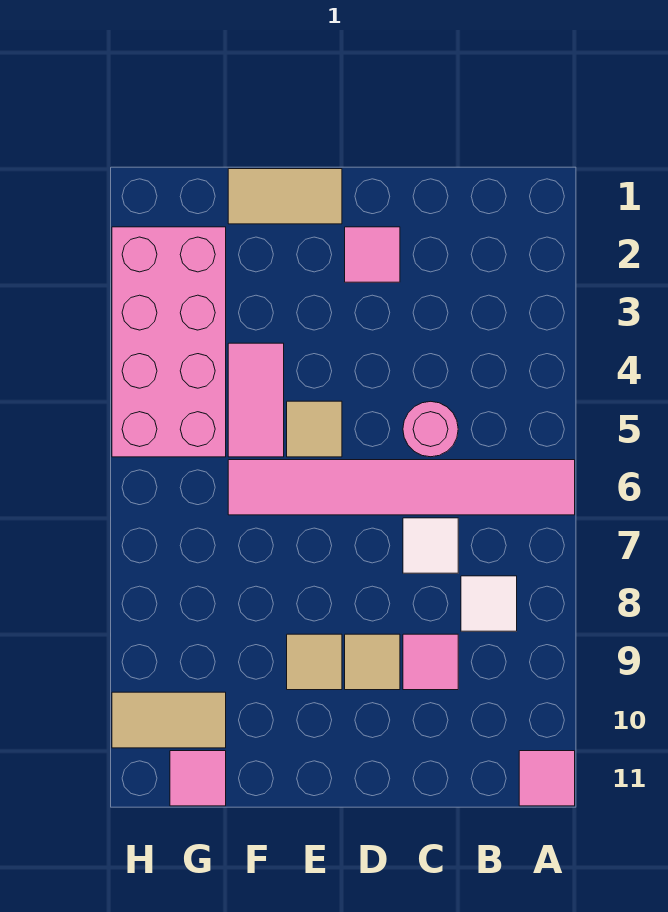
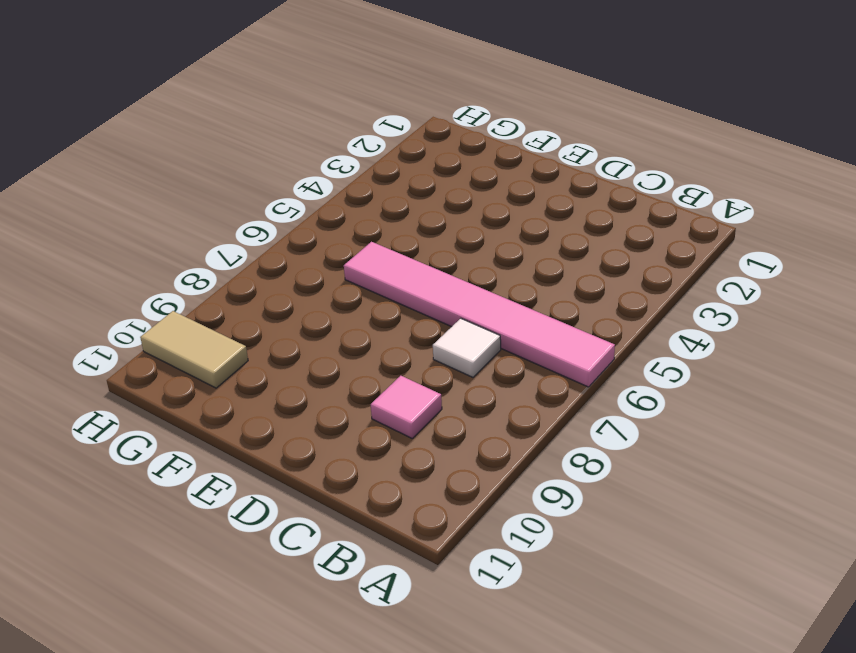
none -> pink tile A11 level 1
none -> white tile B8 level 1
none -> pink round brick C5 level 1

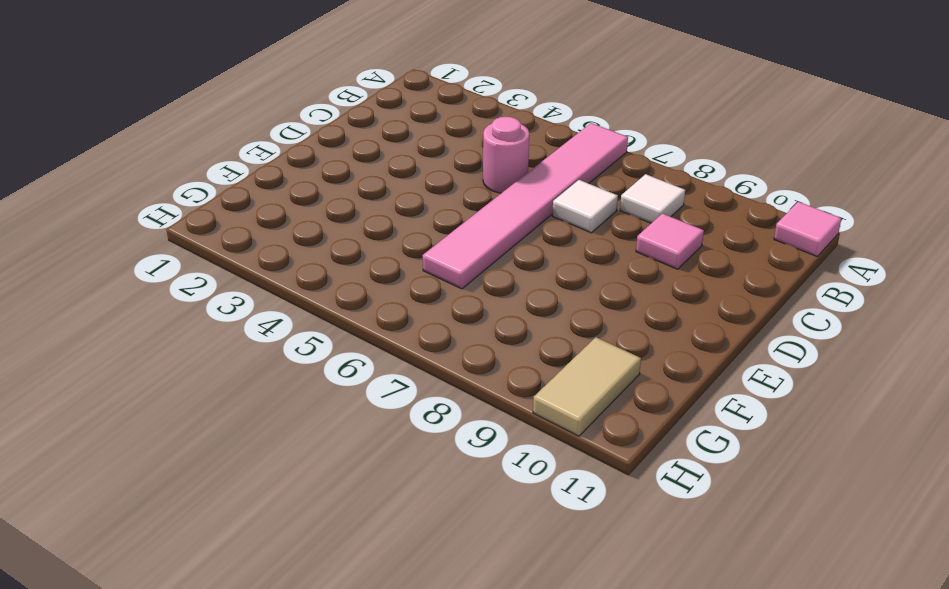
none -> pink tile D2 level 1
none -> tan tile D9 level 1
none -> tan tile E1:F1 level 1

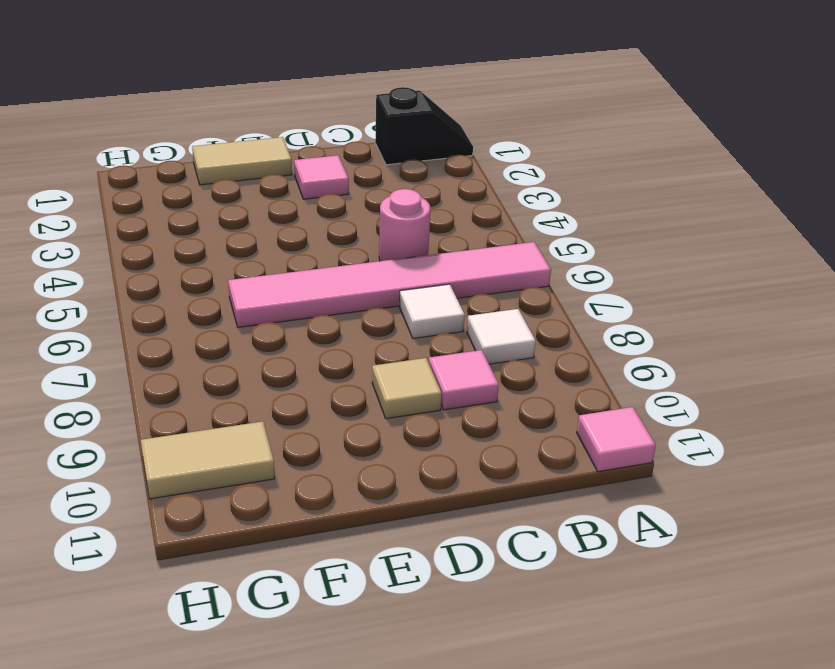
black slope A1:B1 level 1 top B -> none
none -> tan tile E5 level 1
none -> tan tile E9 level 1
none -> pink tile F4:F5 level 1

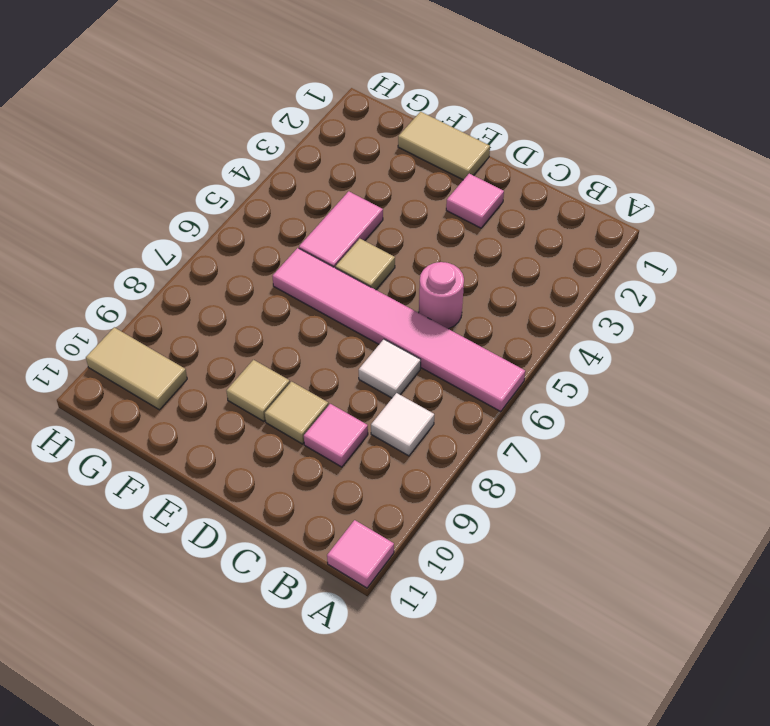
none -> pink brick G2:H5 level 1
none -> pink tile G11 level 1

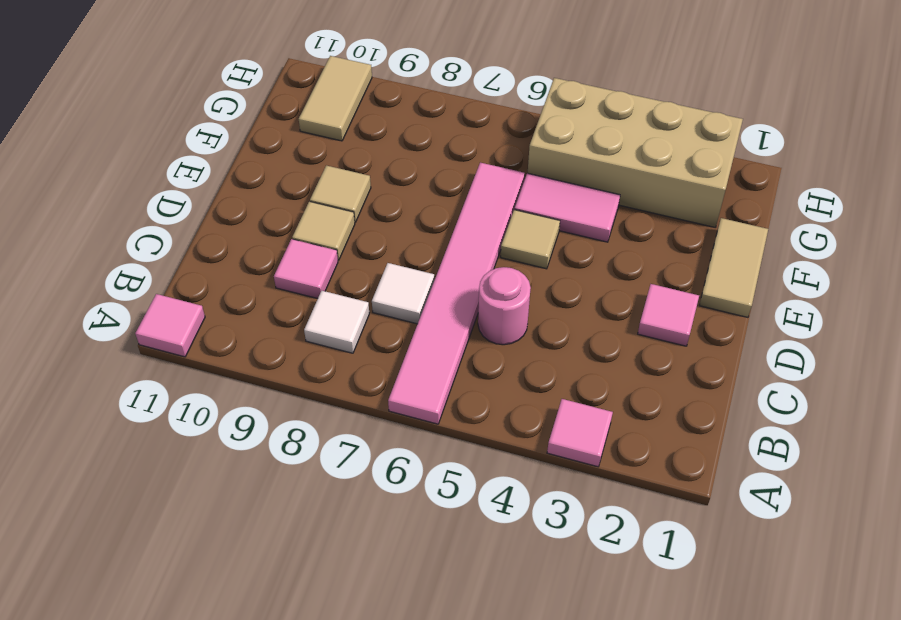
pink tile A3 level 1 -> pink tile G11 level 1
tan brick G2:H5 level 1 -> pink brick G2:H5 level 1

